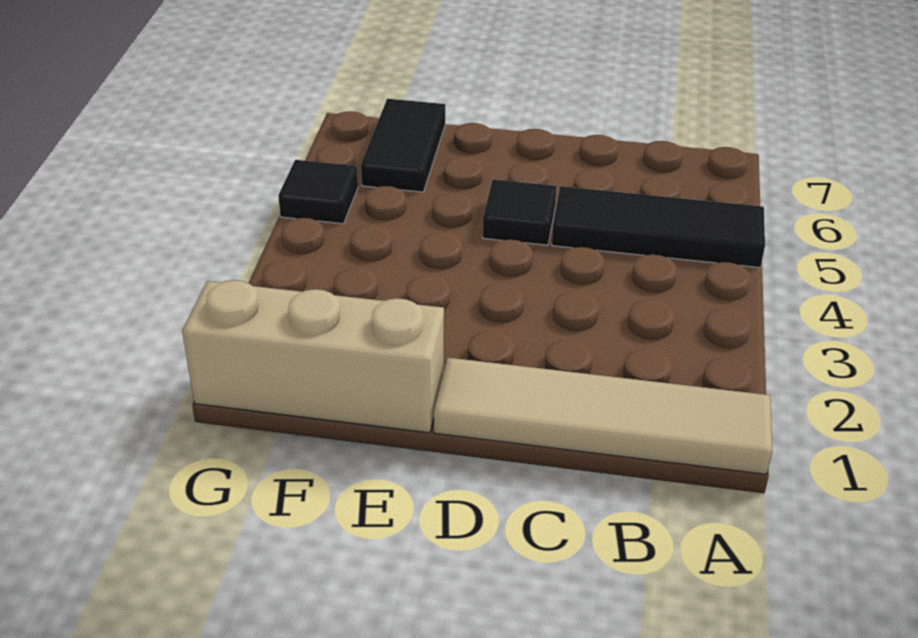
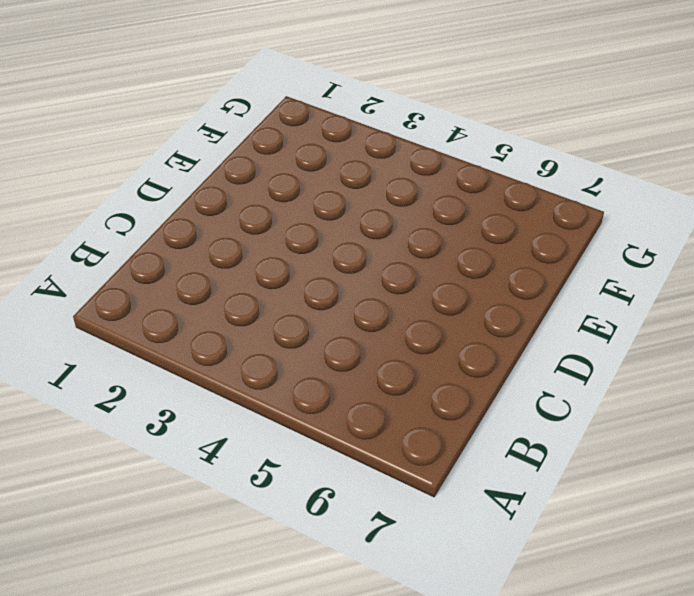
none -> tan tile A1:D1 level 1
none -> black tile A5:C5 level 1

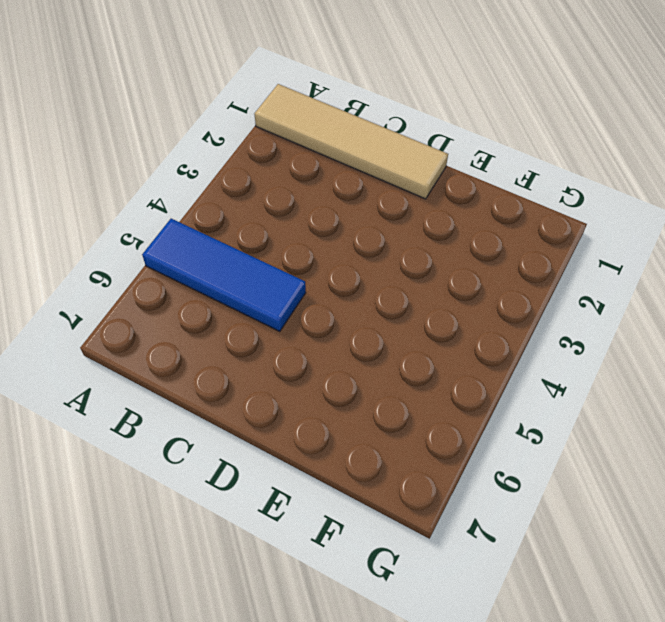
blue tile A5:C5 level 1 -> black tile A5:C5 level 1
none -> black tile D5 level 1
none -> tan brick E1:G1 level 1

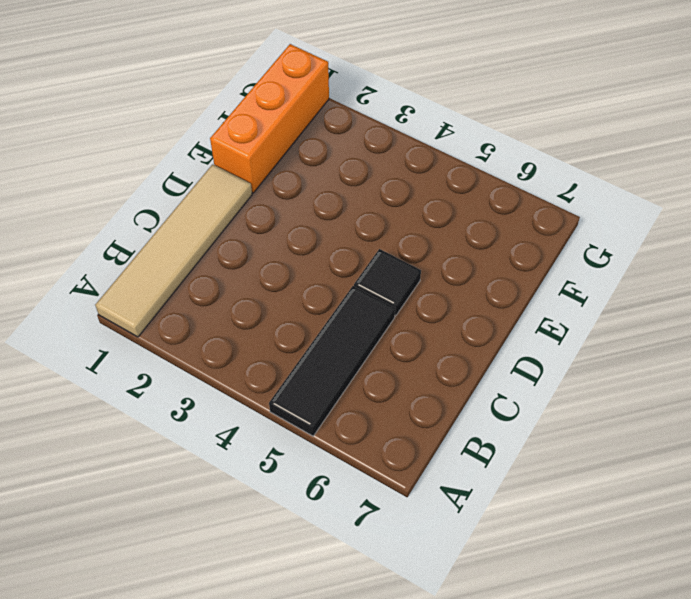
orange brick E1:G1 level 1 -> tan brick E1:G1 level 1
none -> black tile F6:F7 level 1
none -> black tile G5 level 1

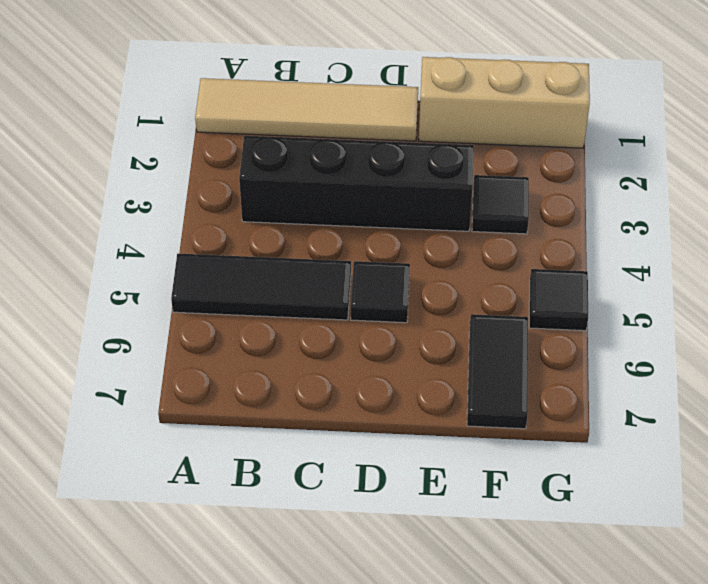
black brick B3:E3 level 1 -> none
black tile F3 level 1 -> none

